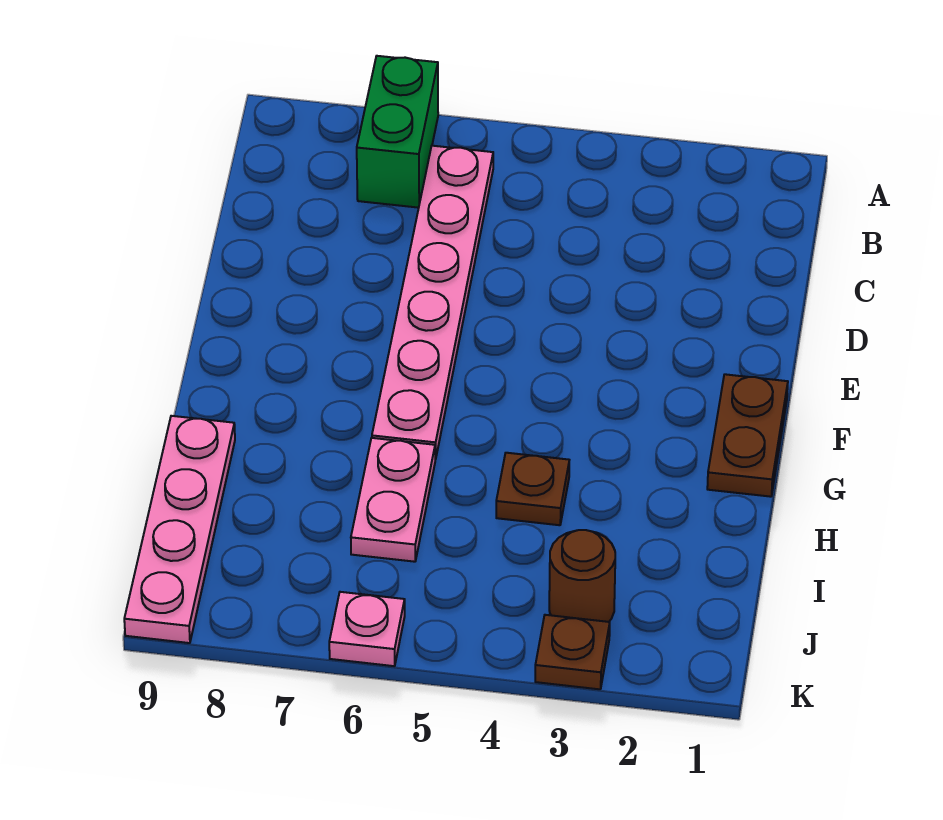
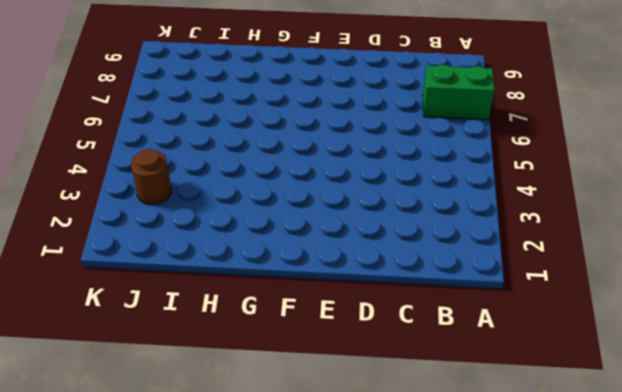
none -> pink plate B6:G6 level 1
none -> brown plate F1:G1 level 1

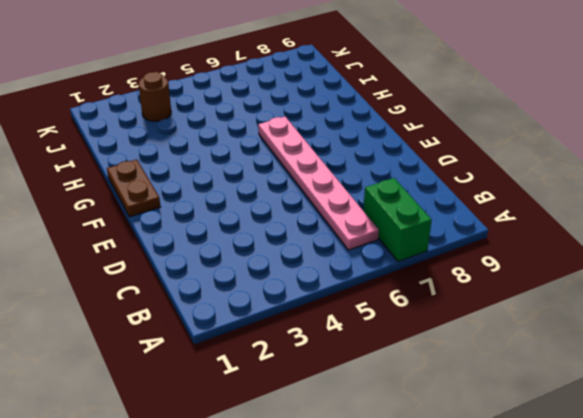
none -> brown plate H4 level 1
none -> pink plate H6:I6 level 1

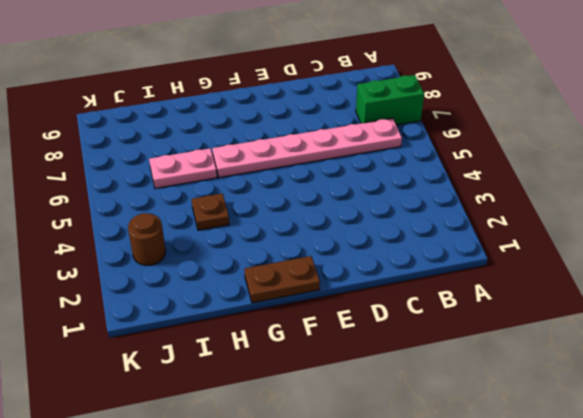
none -> pink plate H9:K9 level 1
none -> brown plate K3 level 1

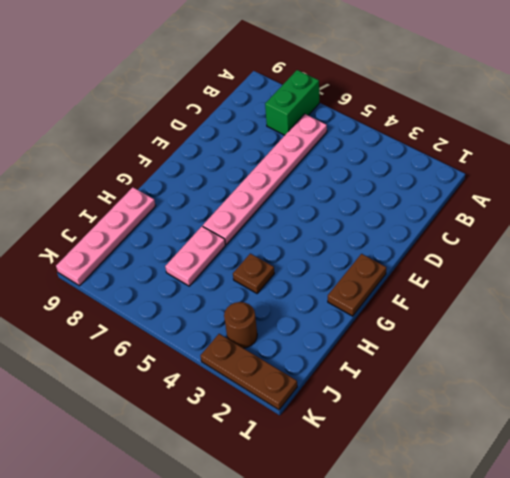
brown plate K1:K3 level 1 -> brown plate K3 level 1
none -> pink plate K6 level 1

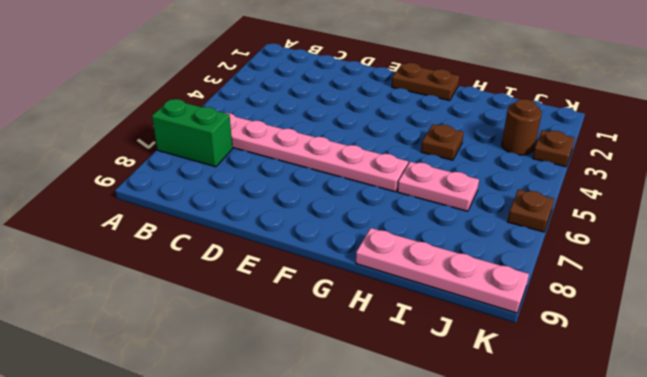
brown plate K6 level 1 -> pink plate K6 level 1

